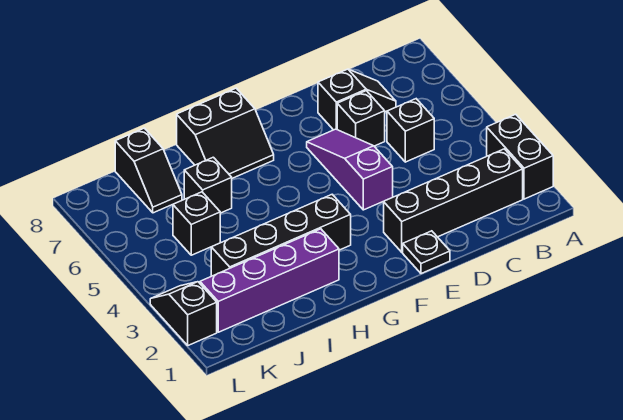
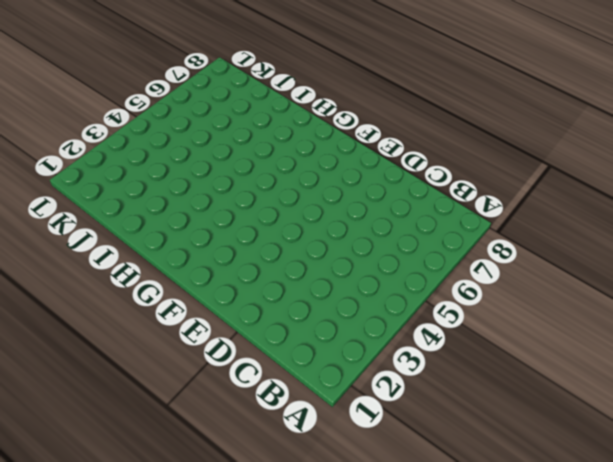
none -> black brick A2:A3 level 1
none -> black brick B2:E2 level 1
none -> black brick C5 level 1

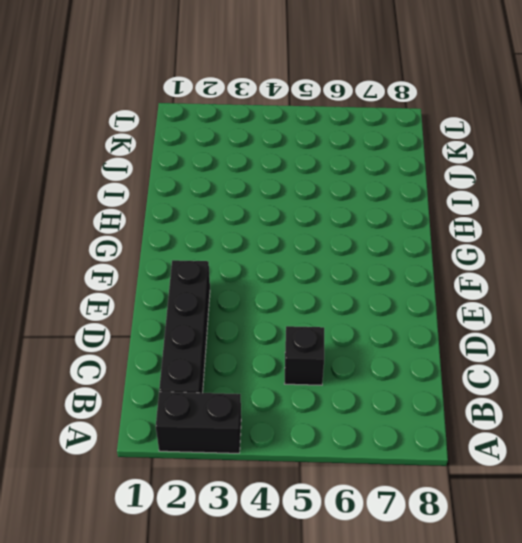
none -> black slope C7:D7 level 1 top D
none -> black brick D6 level 1
none -> black plate E1 level 1

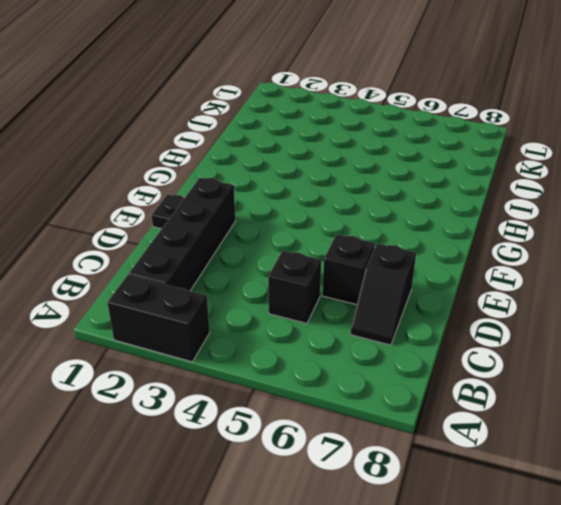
none -> purple slope E4:E6 level 1 top 4
none -> black brick G3:J3 level 1
none -> black slope G7:H8 level 1 top 8

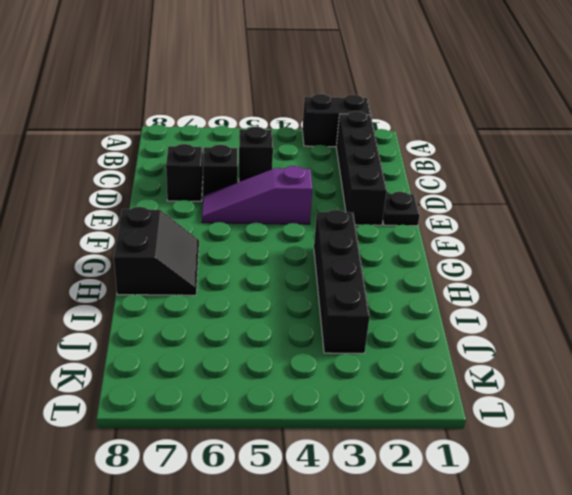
none -> purple brick H2:K2 level 1
none -> black brick I6 level 1
none -> black brick J5 level 1

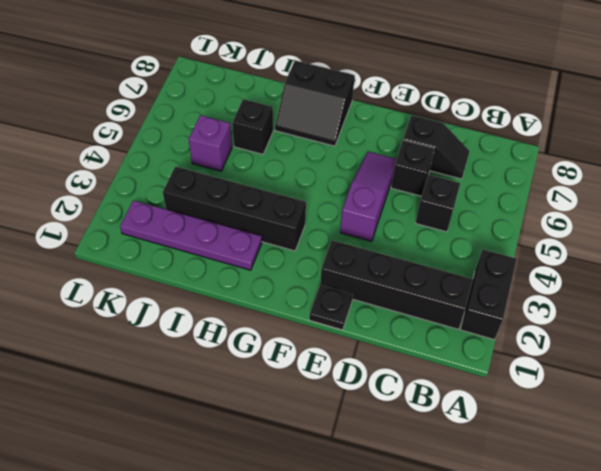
purple plate H2:K2 level 1 -> purple brick H2:K2 level 1
purple brick J5 level 1 -> black brick J5 level 1
none -> black slope J7:J8 level 1 top 8
none -> black slope L2:L3 level 1 top 2

